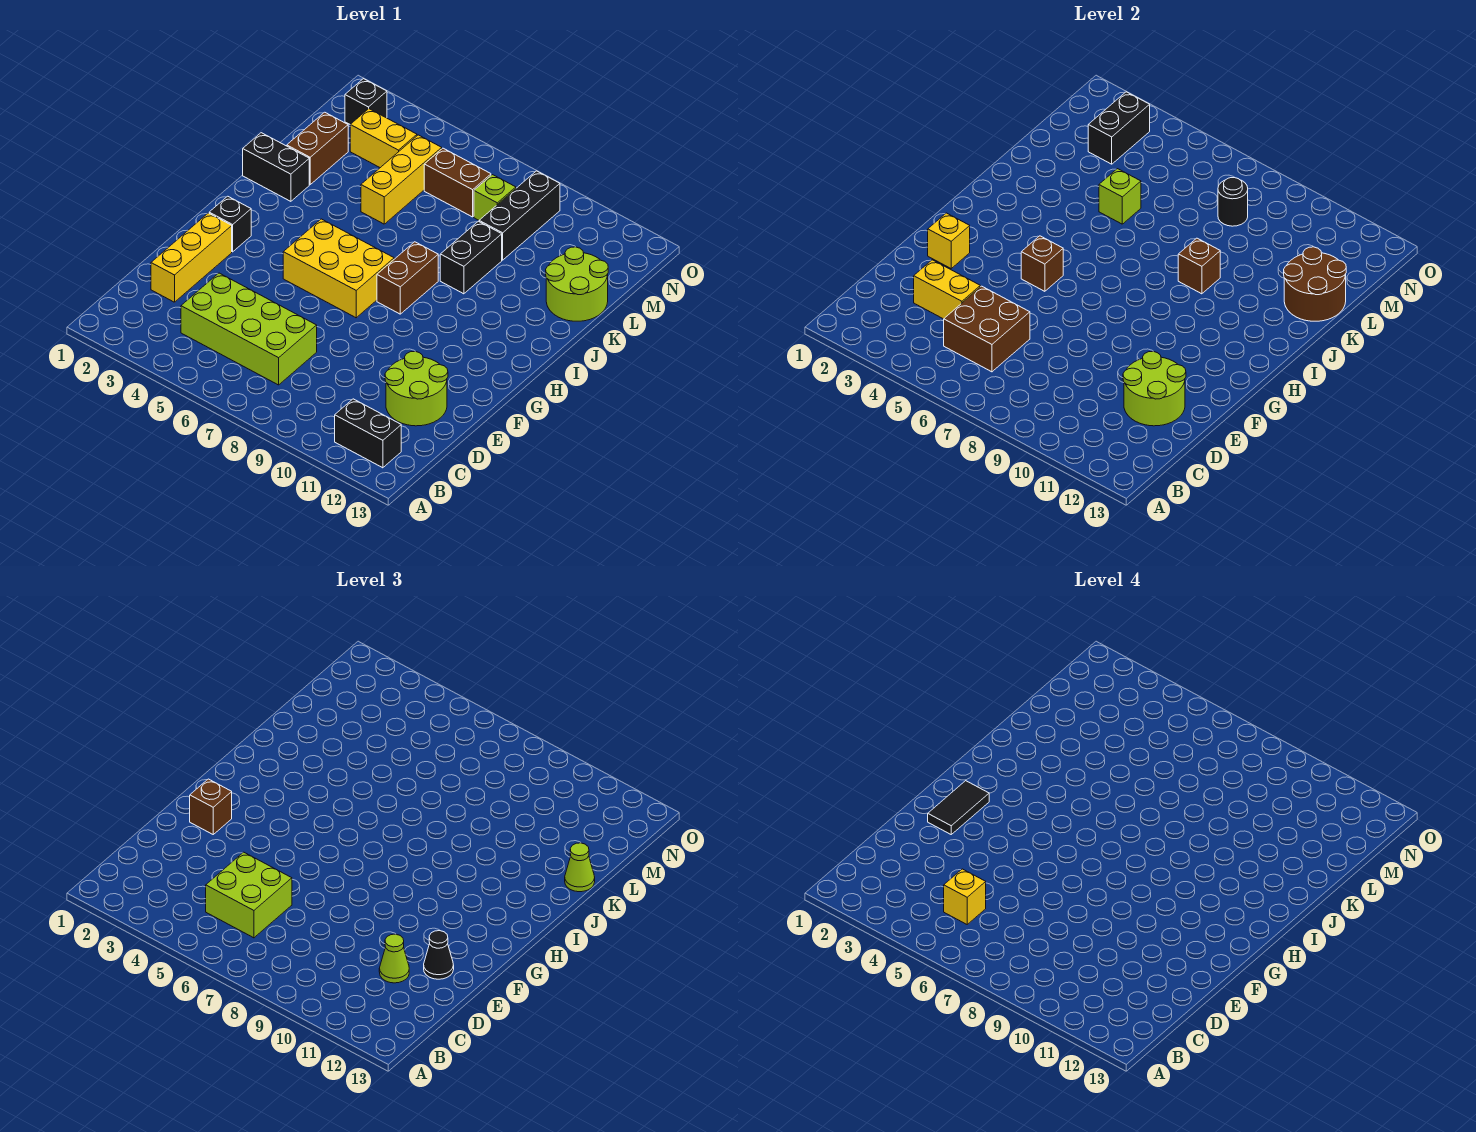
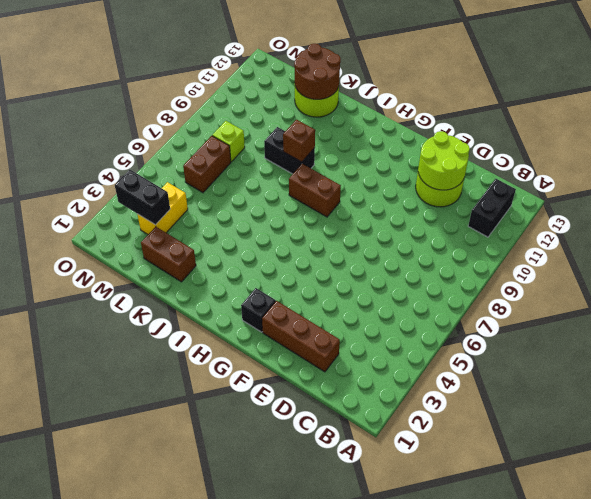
brown brick D2:F2 level 1 -> yellow brick D2:F2 level 1
none -> lime brick C4:D7 level 1
none -> yellow brick G5:H7 level 1
none -> black brick J1:J2 level 1
none -> yellow brick K5:M5 level 1

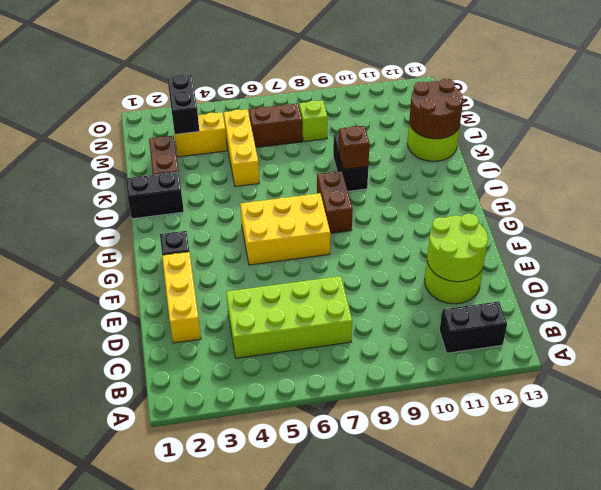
none -> black brick L9:N9 level 1
none -> black brick N2 level 1
none -> brown brick C5:D6 level 2
none -> yellow brick D3:D4 level 2

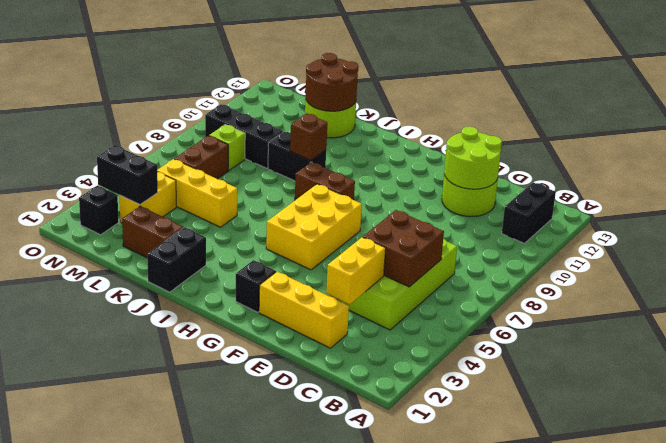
none -> yellow brick F2 level 2
none -> brown brick G5 level 2
none -> lime brick K5 level 2
none -> black round brick M8 level 2

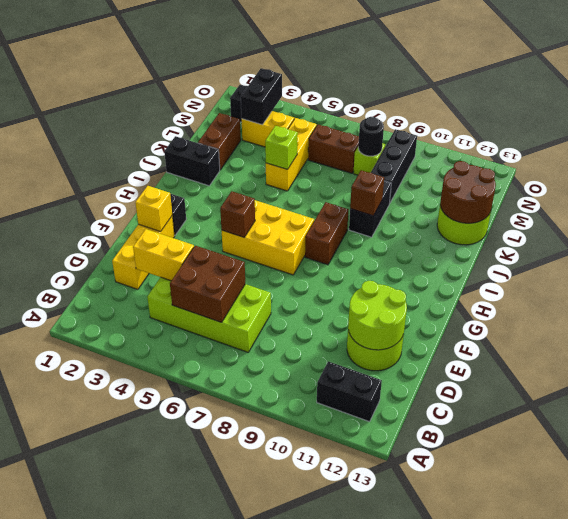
none -> lime brick C5:D6 level 3
none -> lime cone D11 level 3
none -> black cone E12 level 3
none -> brown brick F2 level 3

